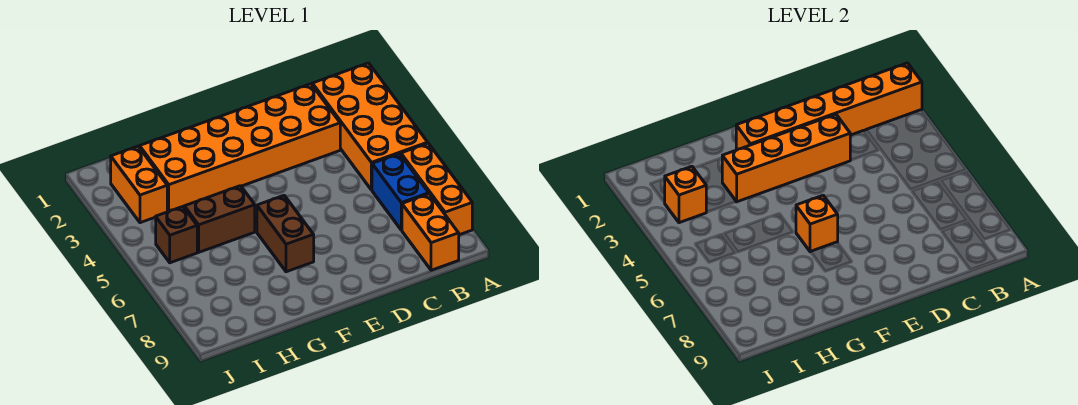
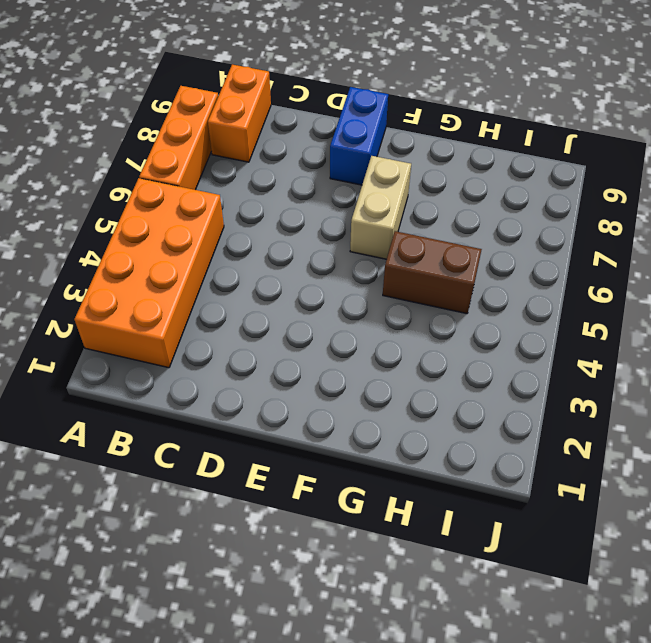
blue brick E8:E9 level 1 -> blue brick B6:B7 level 1
tan brick F6:F7 level 1 -> brown brick F6:F7 level 1
none -> orange brick C2:H3 level 1
none -> orange brick I2:I3 level 1
none -> brown brick I5 level 1

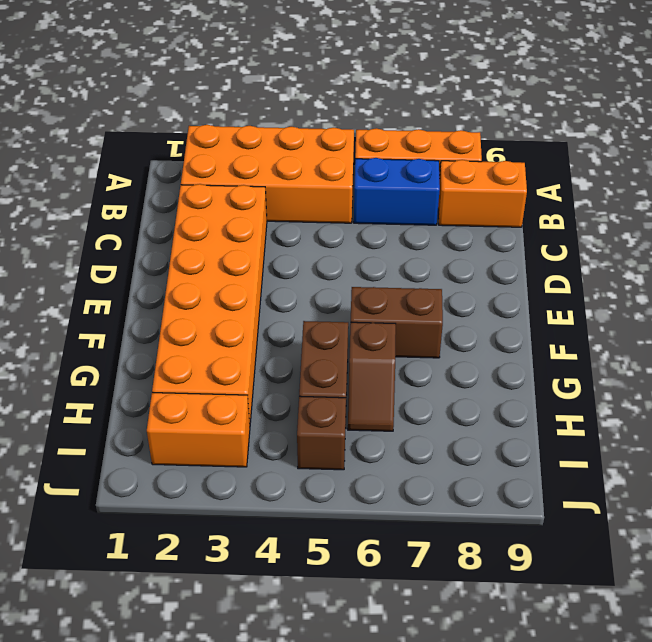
brown slope G6:H6 level 1 top G -> none
none -> orange brick A2:F2 level 2
none -> orange brick D3:G3 level 2
none -> orange brick F6 level 2

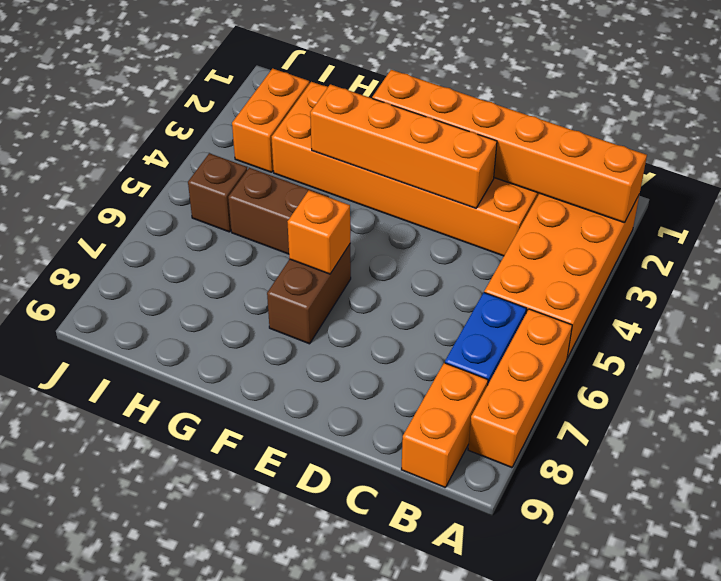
none -> orange brick I3 level 2

